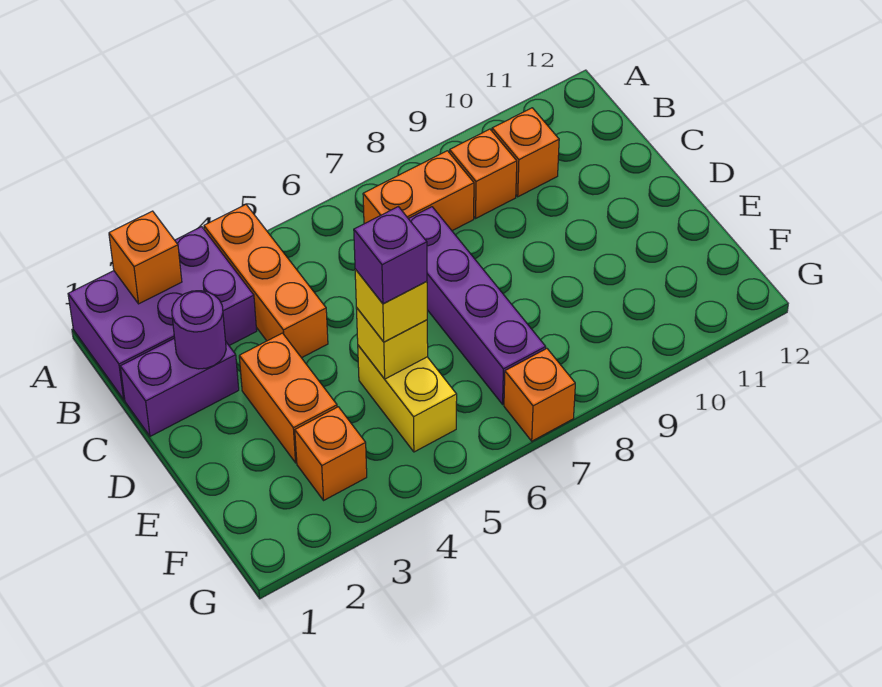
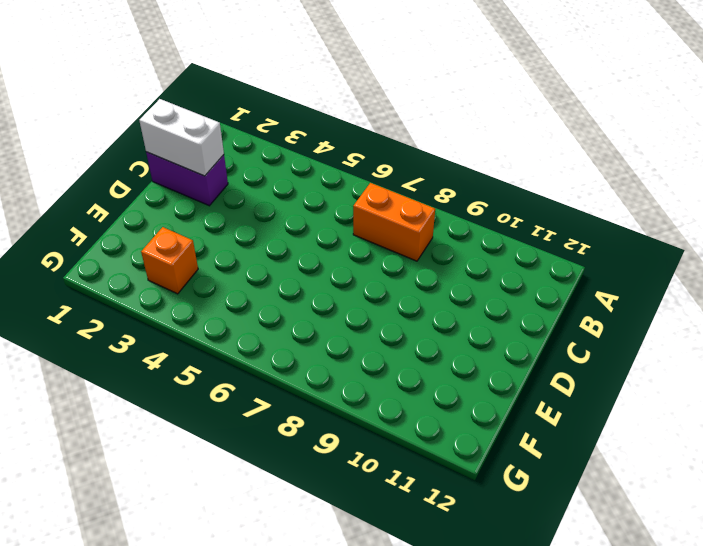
white brick C1:C2 level 2 -> purple round brick C2 level 2
none -> purple brick A1:B3 level 1
none -> orange brick A4:C4 level 1
none -> orange brick B9 level 1

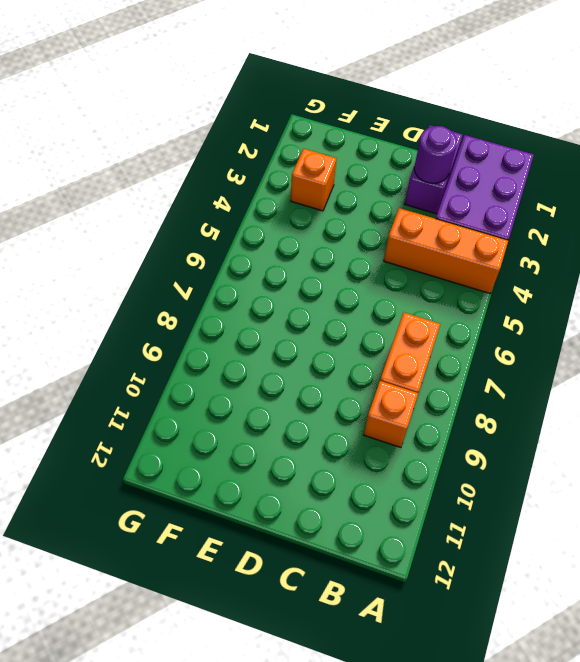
none -> orange brick B10 level 1
none -> purple brick C7:F7 level 1
none -> orange brick D3:E3 level 1

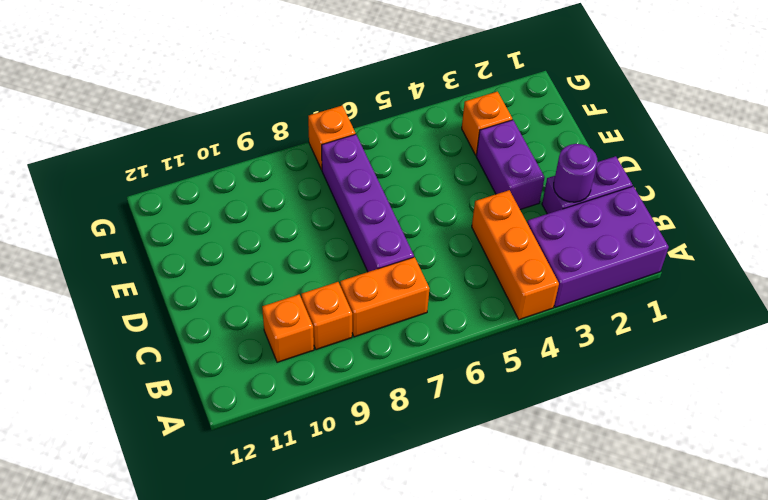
purple brick D3:E3 level 1 -> orange brick D3:E3 level 1
none -> yellow brick E5:F5 level 1
none -> orange brick A2 level 2
none -> yellow brick E5 level 2

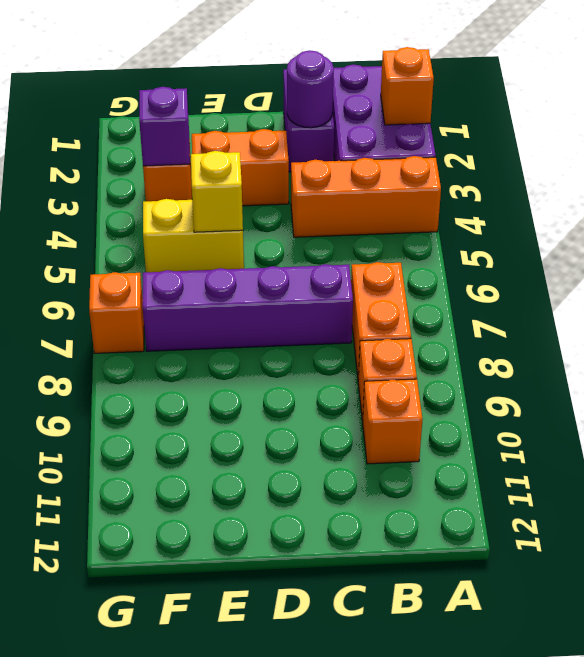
purple brick F3 level 2 -> purple brick E5 level 4
none -> yellow brick E5 level 3

